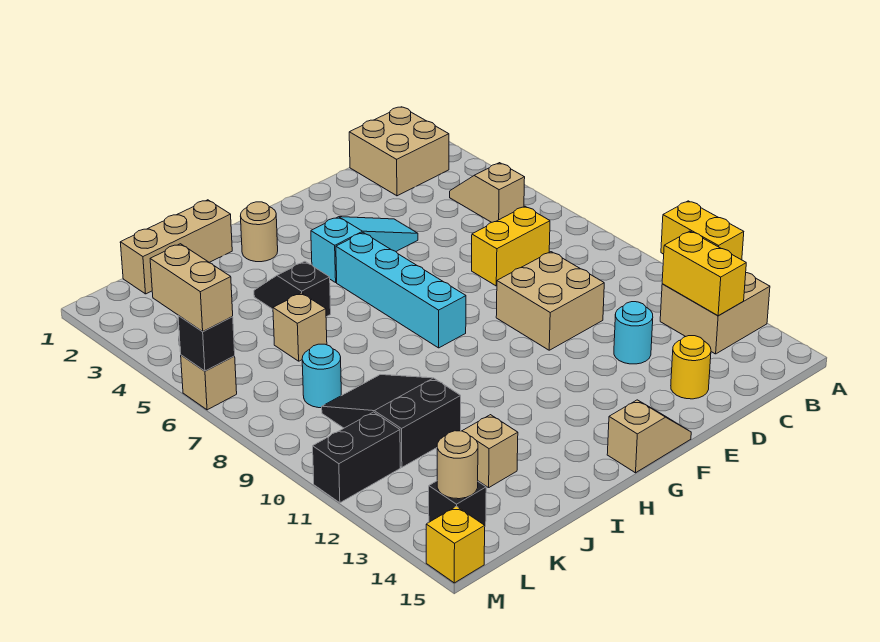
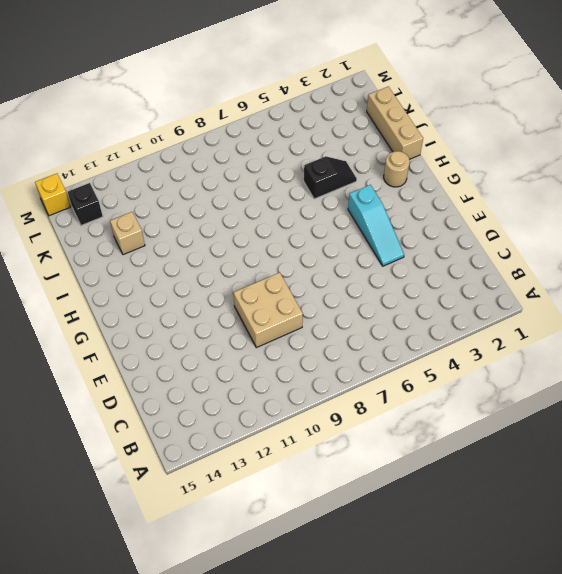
none -> tan brick A12:B13 level 1
none -> tan brick B1:C2 level 1
none -> tan slope B4:B5 level 1 top 5

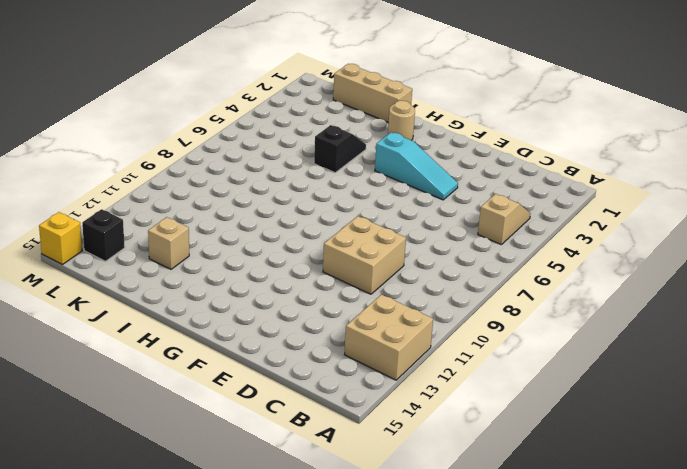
none -> tan brick B1:C2 level 1
none -> yellow brick C7:D7 level 1
none -> cyan round brick D12 level 1

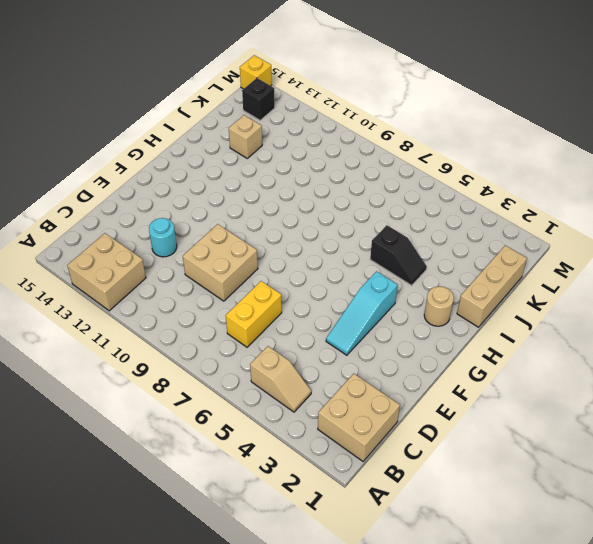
none -> yellow round brick D14 level 1
none -> tan slope F15:G15 level 1 top G
none -> cyan brick G5:G8 level 1

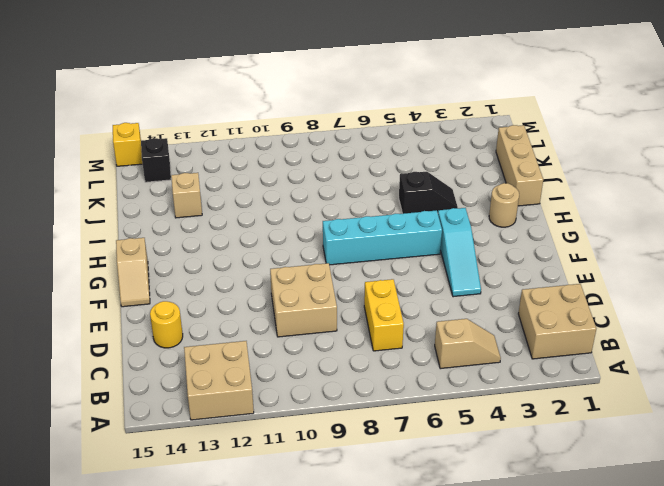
none -> cyan round brick D12 level 1
none -> tan brick J6 level 1
none -> black slope J9:K11 level 1 top 11

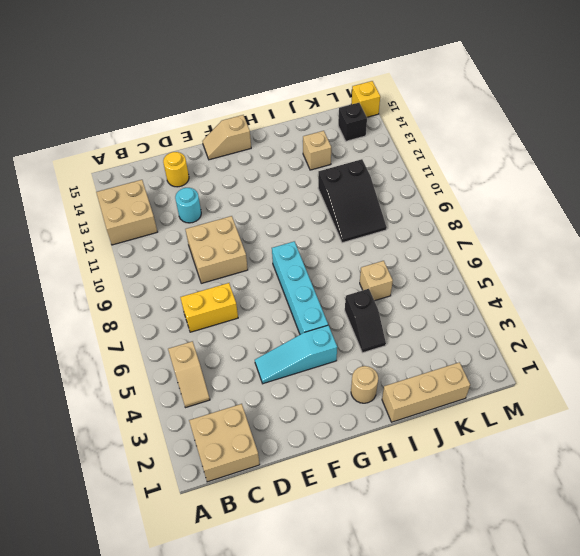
none -> cyan round brick K8 level 1
none -> black brick L11:M11 level 1
none -> tan brick M6 level 1

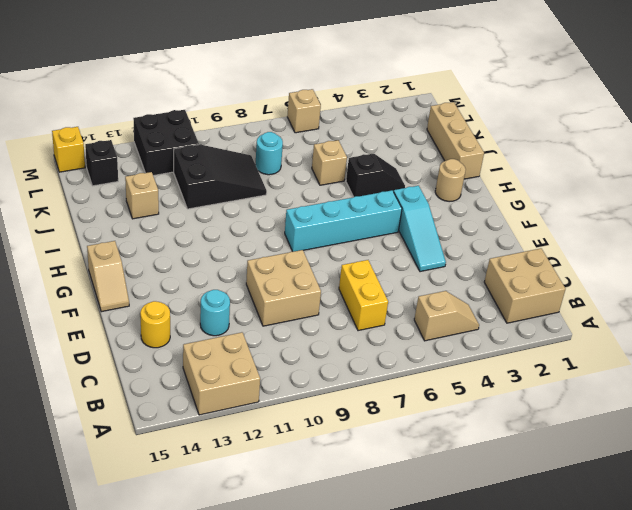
black brick L11:M12 level 1 -> black brick L11:M11 level 1
none -> yellow brick A11:A12 level 2
none -> yellow brick B12:B13 level 2
none -> tan round brick L14 level 2

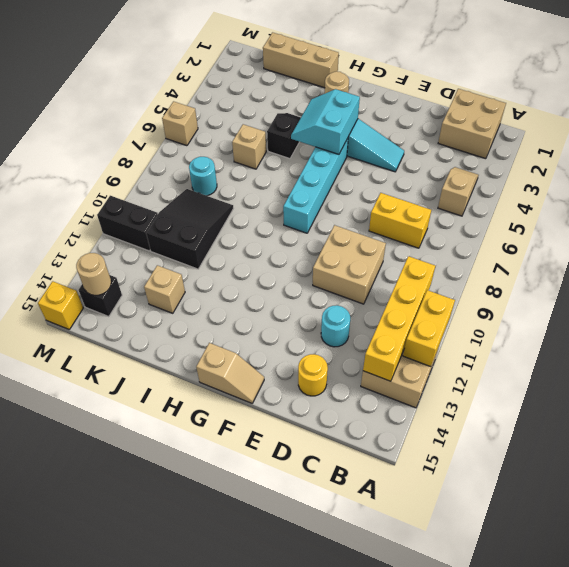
yellow brick B10:B13 level 2 -> yellow brick B12:B13 level 2
cyan slope G4:H5 level 2 top G -> none
none -> black brick M6 level 2
none -> tan brick M5:M6 level 3

